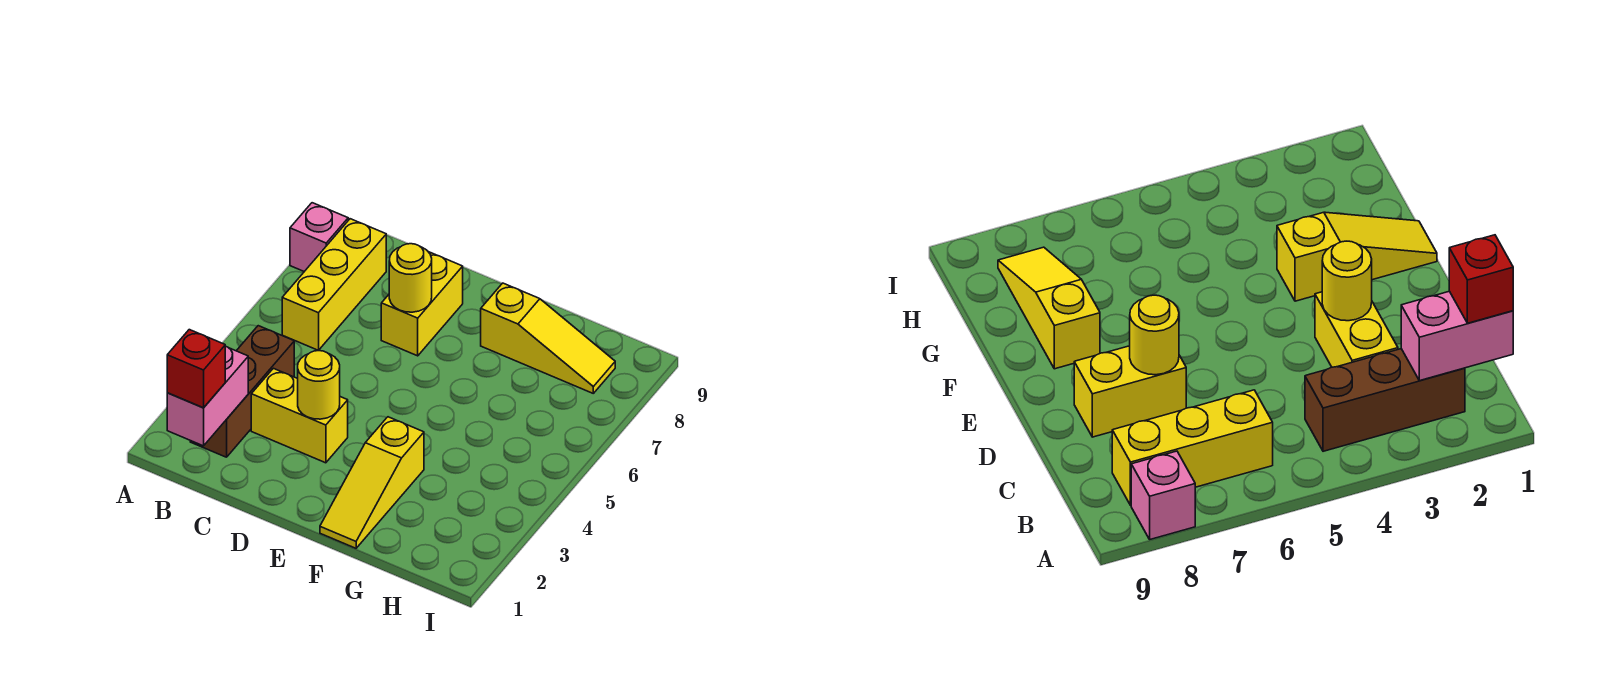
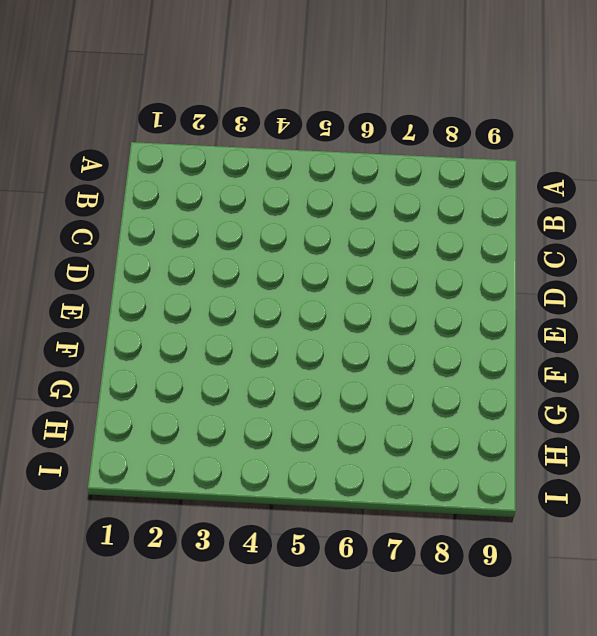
none -> pink brick A8 level 1
none -> brown brick B2:B4 level 1

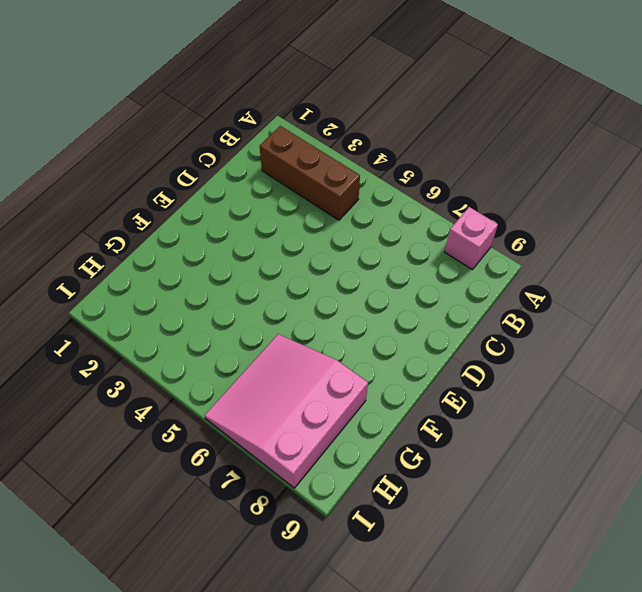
pink slope G6:I8 level 1 top 8 -> yellow slope F8:H8 level 1 top F
none -> yellow brick B6:B8 level 1
none -> yellow brick C3:D3 level 1

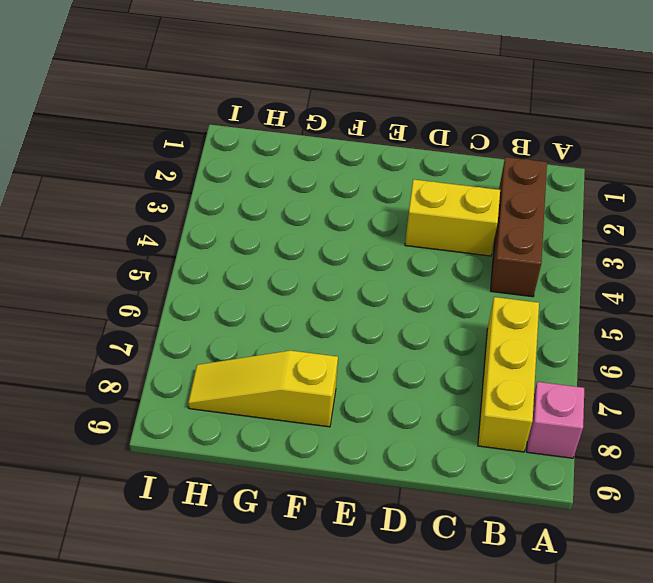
none -> yellow brick D7:D8 level 1
none -> yellow slope F1:F3 level 1 top 3

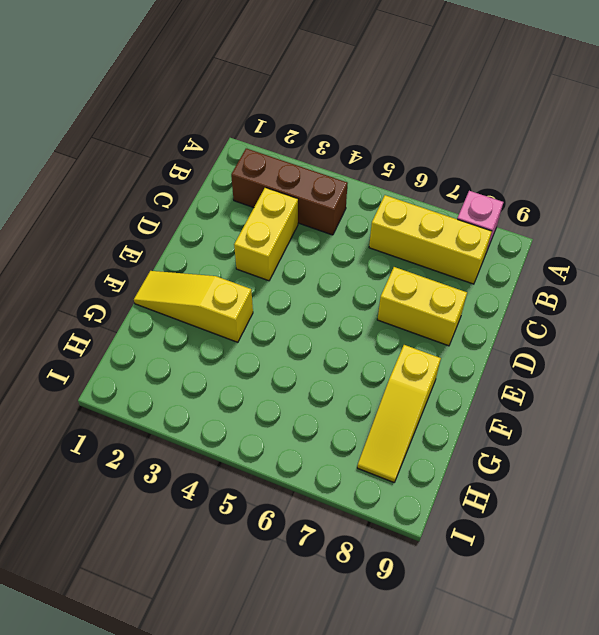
none -> pink brick B1:B2 level 2
none -> yellow round brick D3 level 2

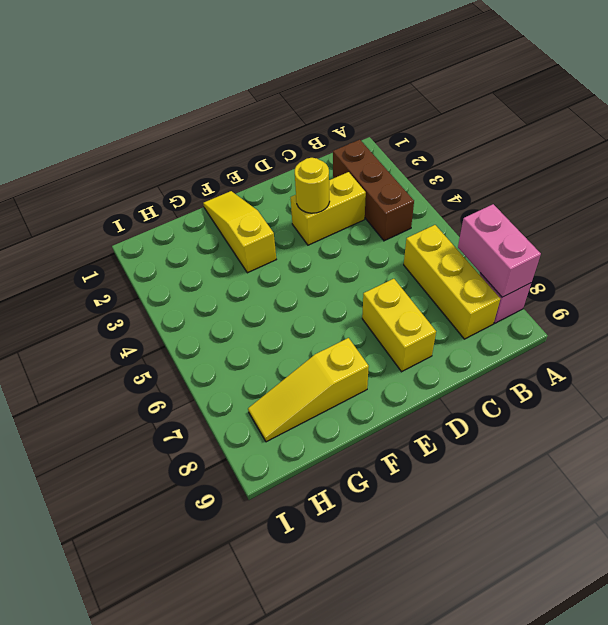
pink brick A7:A8 level 2 -> pink brick B1:B2 level 2
none -> yellow round brick D7 level 2
none -> red brick B1 level 3

